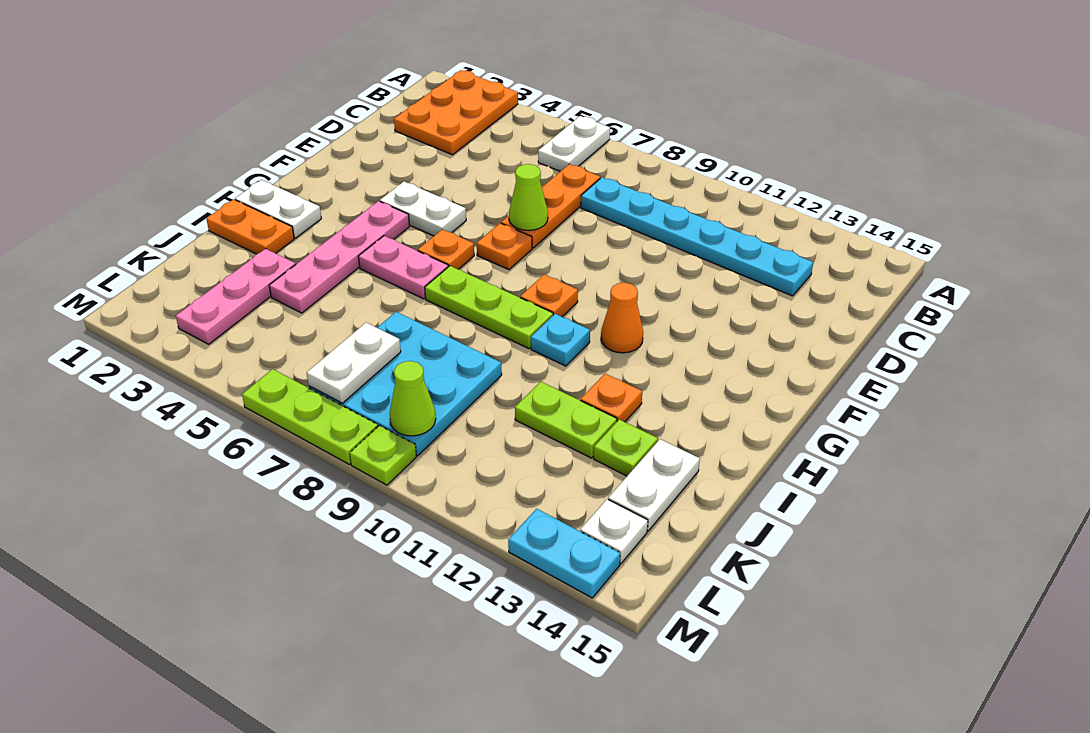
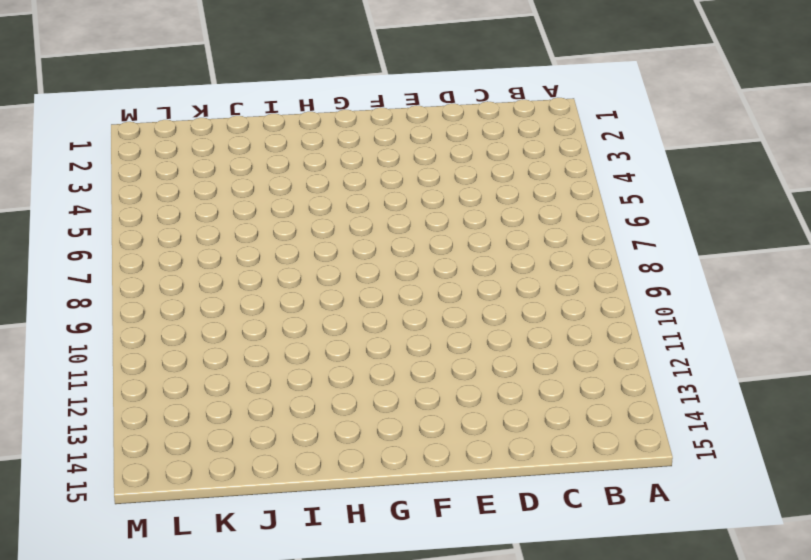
none -> orange plate A2:C3 level 1
none -> white plate A6:B6 level 1
none -> orange plate C7:E7 level 1

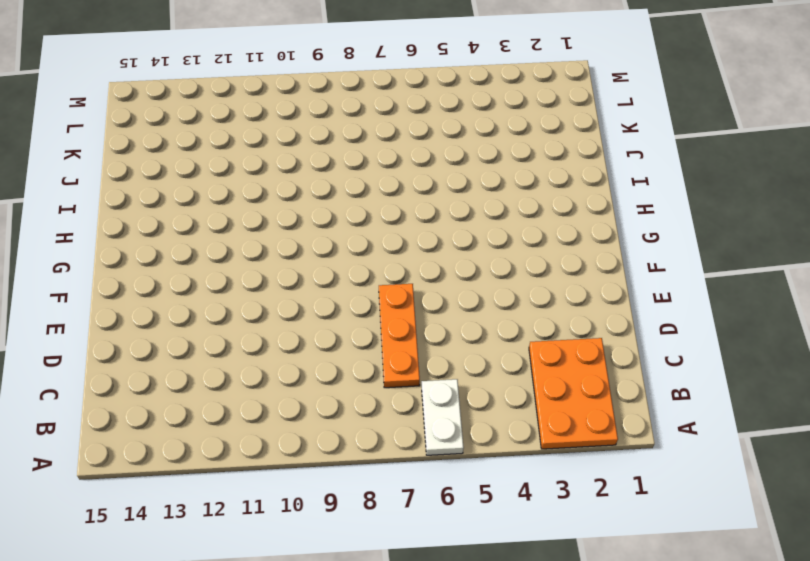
none -> cyan plate C8:C13 level 1
none -> white plate F4:F5 level 1
none -> orange plate F7 level 1

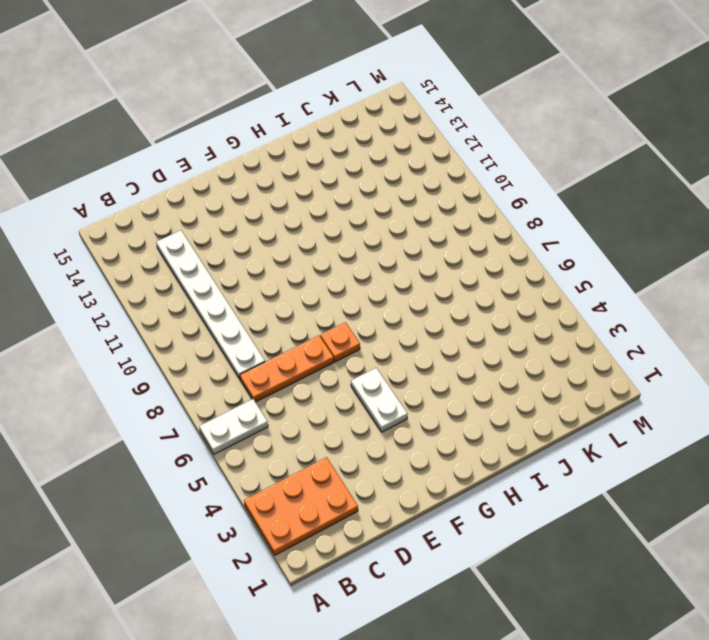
white plate C8:C13 level 1 -> cyan plate C8:C13 level 1
none -> pink plate G4:J4 level 1
none -> orange plate G6 level 1
none -> orange plate G9 level 1

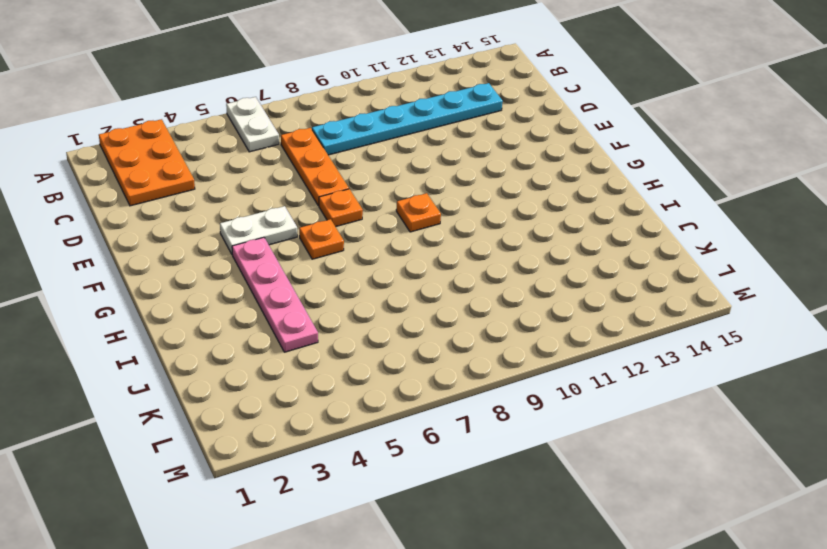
none -> orange cone G11 level 1
none -> white plate H1:H2 level 1
none -> pink plate H5:H6 level 1

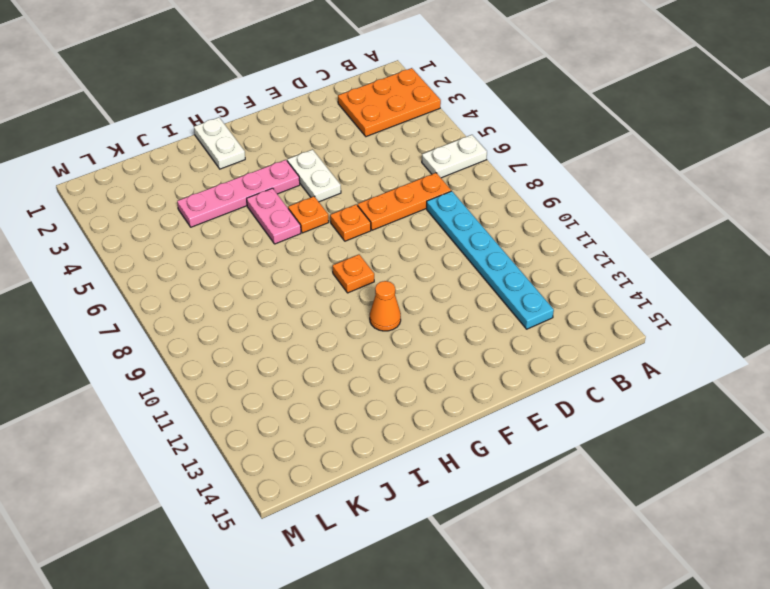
none -> lime plate H7:H9 level 1
none -> cyan plate H10 level 1
none -> orange plate I1:I2 level 1

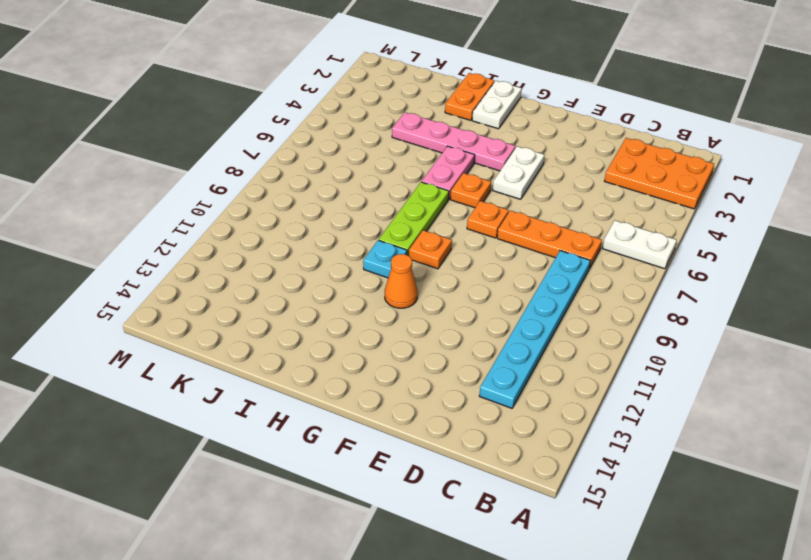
none -> orange plate I12 level 1
none -> pink plate J3:L3 level 1
none -> cyan plate J7:L9 level 1

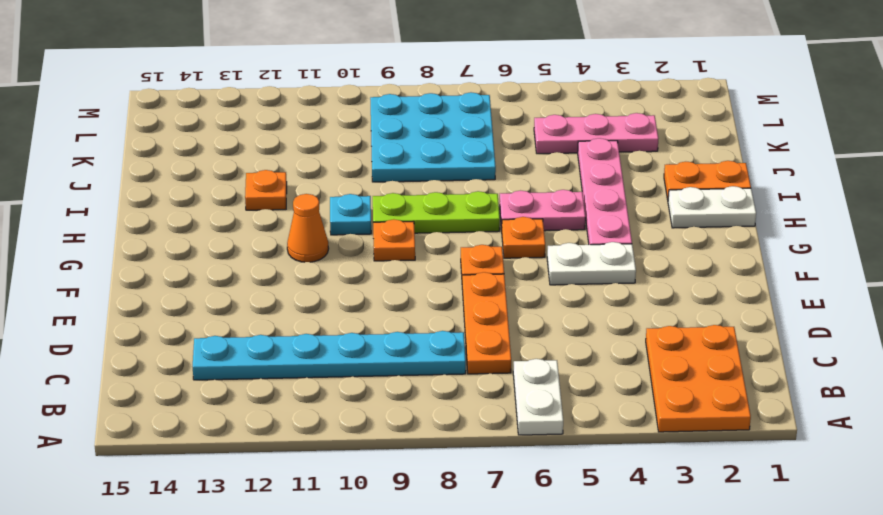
pink plate K3:K5 level 1 -> pink plate J3:L3 level 1
none -> lime plate J11:J12 level 1
none -> lime plate J13 level 1
none -> white plate J14:K14 level 1

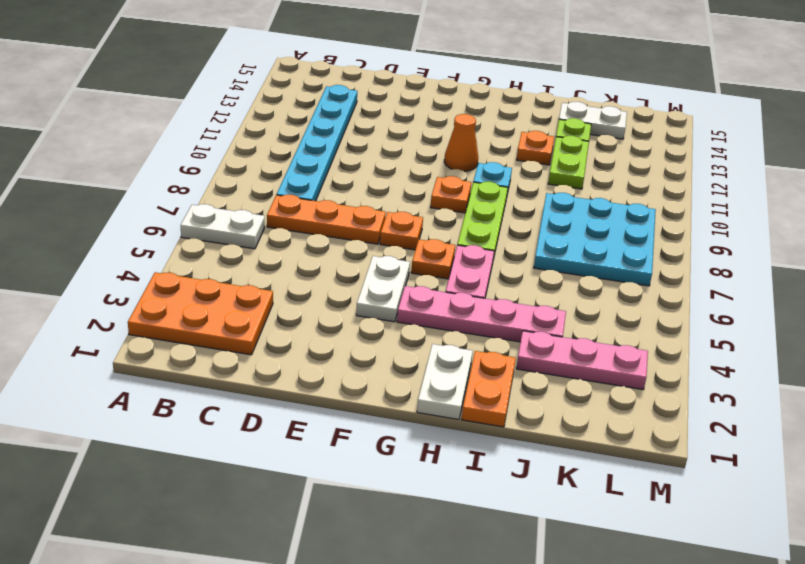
none -> white plate L14 level 1
none -> lime plate M6:M8 level 1
none -> lime plate M9 level 1

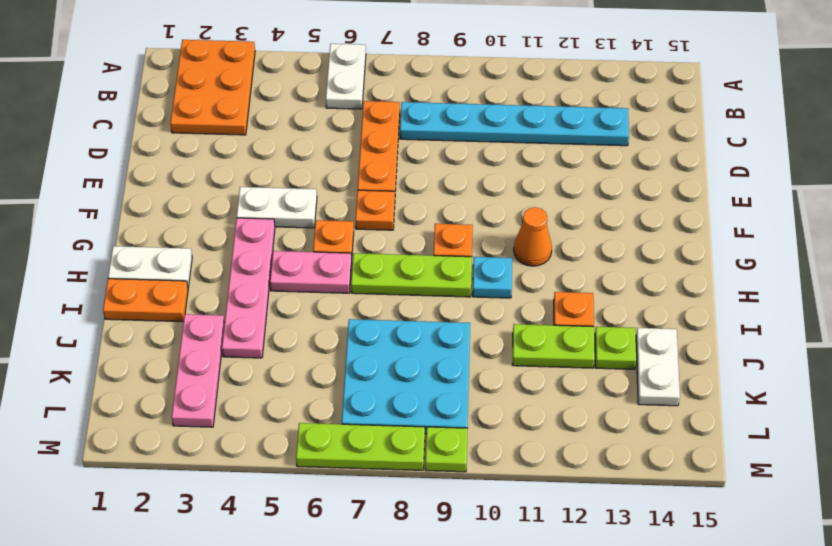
none -> white plate L14 level 1
none -> cyan plate M13:M14 level 1
none -> lime cone E7 level 2

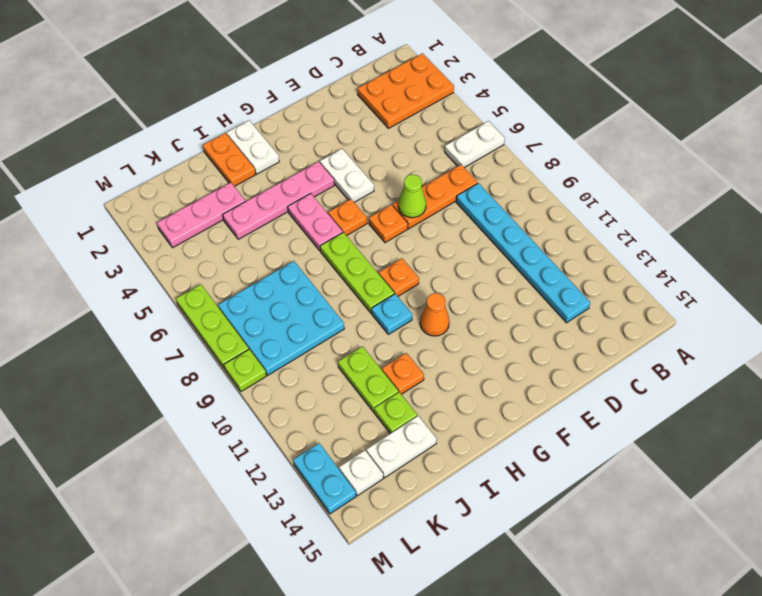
none -> white plate K7:L7 level 2
none -> lime cone L9 level 2

